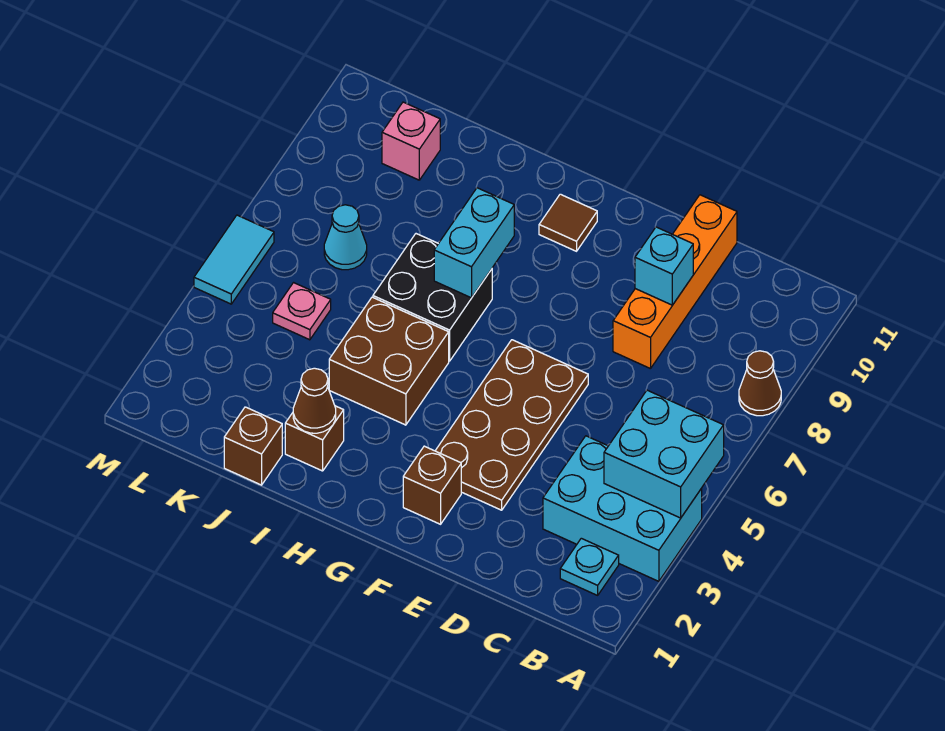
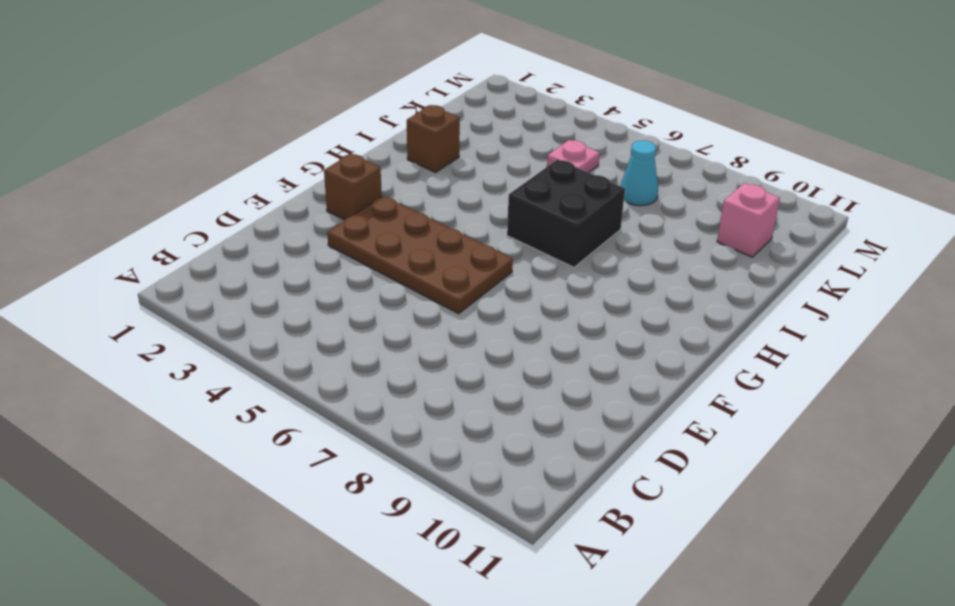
none -> cyan brick A3:C4 level 1
none -> brown cone A8 level 1
none -> cyan plate B2 level 1

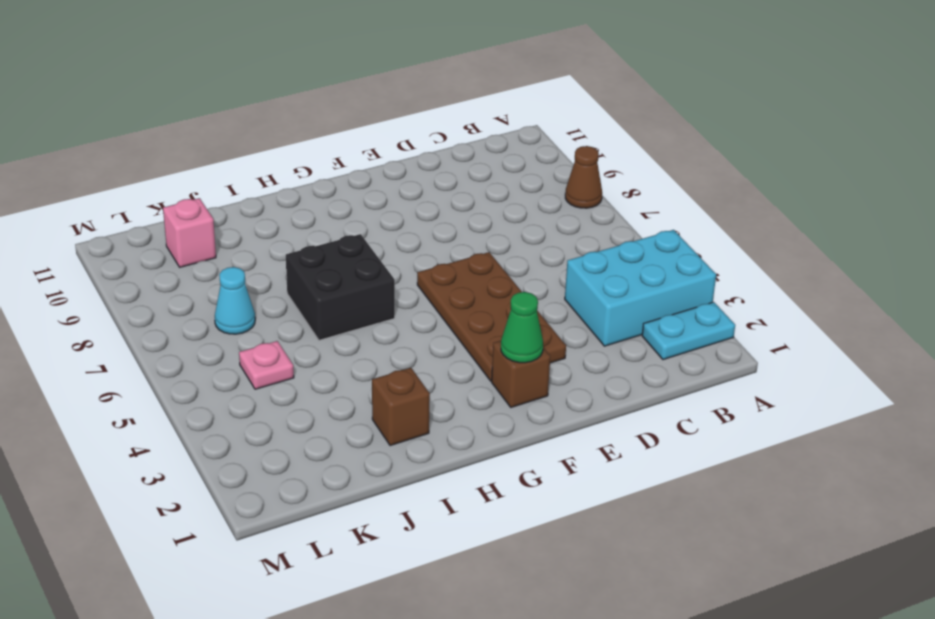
cyan plate A2:B2 level 1 -> cyan plate B2 level 1
green cone F2 level 2 -> none
none -> orange brick D8:D11 level 1
none -> brown tile G10 level 1
none -> brown brick H4:I5 level 1

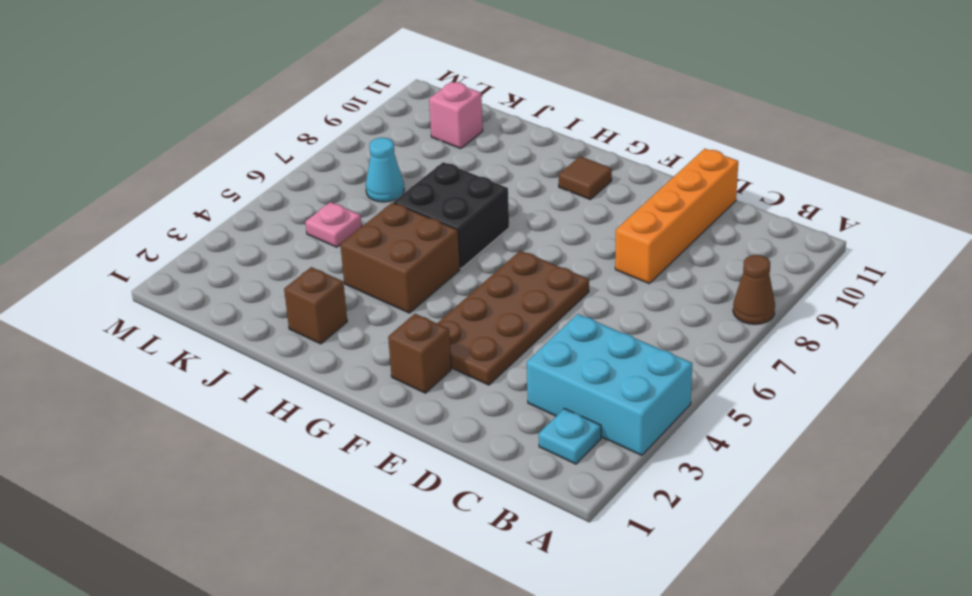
none -> brown brick J1 level 1
none -> cyan tile M5:M6 level 1
none -> cyan brick A4:B5 level 2

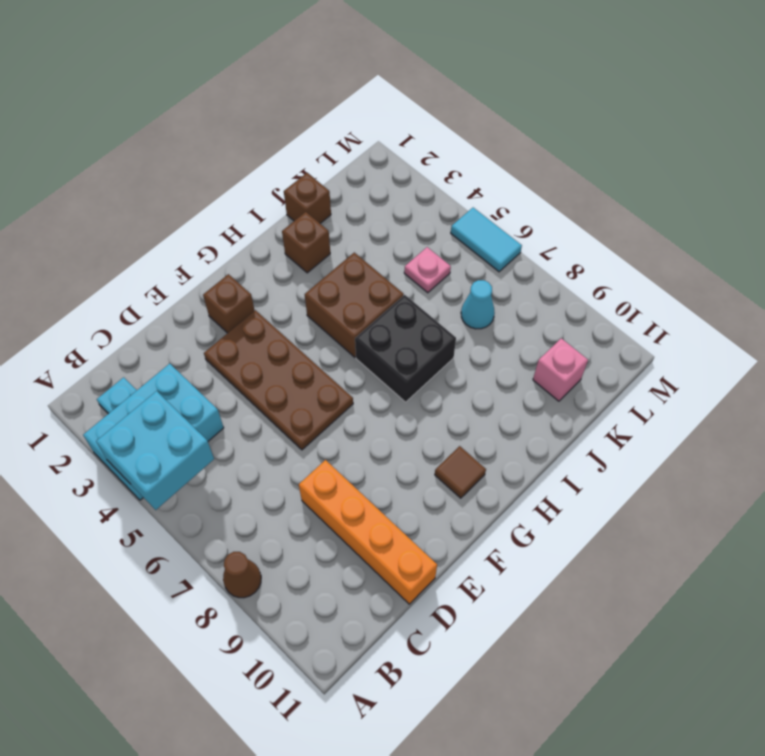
none -> cyan brick D9 level 2
none -> cyan brick H7:H8 level 2
none -> brown cone I2 level 2

